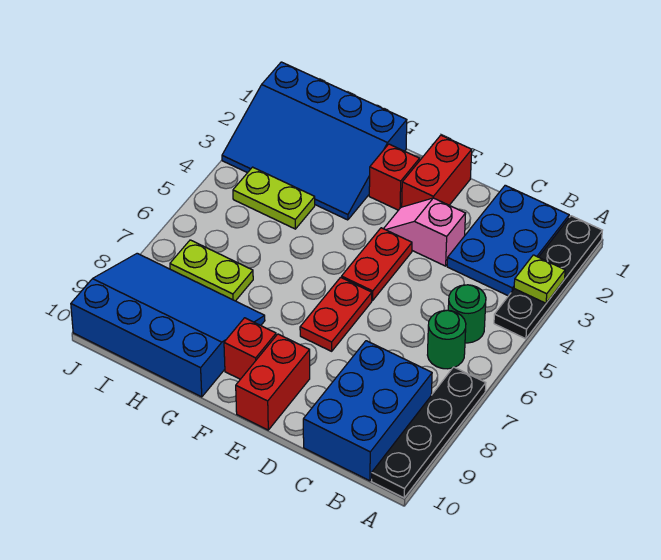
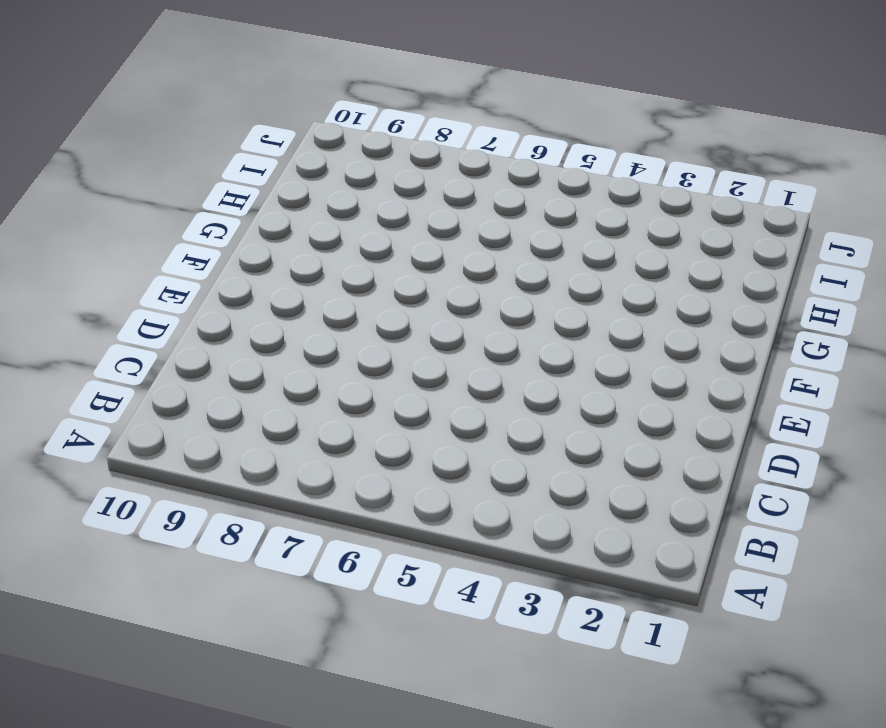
none -> black plate A1:A4 level 1
none -> black plate A7:A10 level 1
none -> blue plate B1:C3 level 1

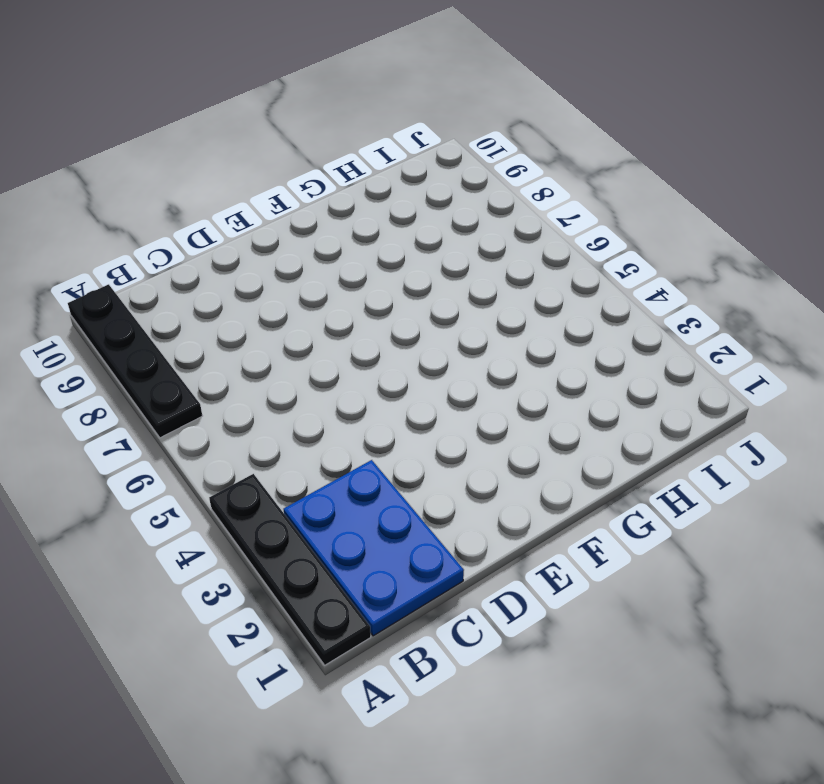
none -> green round brick B5 level 1
none -> green round brick B6 level 1
none -> blue brick B8:C10 level 1

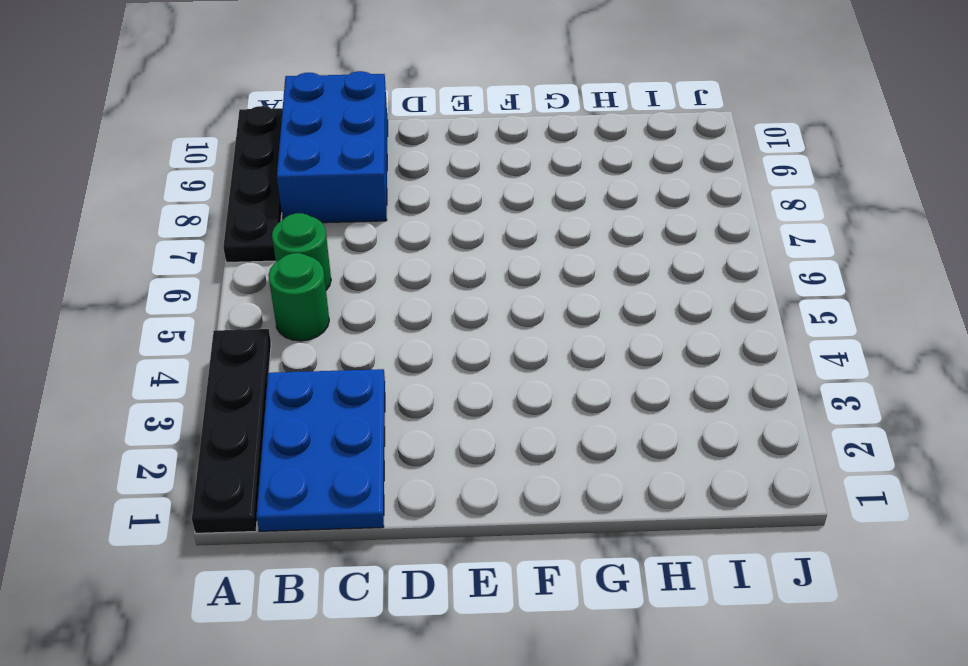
none -> pink slope D3:E3 level 1 top D
none -> red brick E1:E2 level 1
none -> red plate E4:E5 level 1

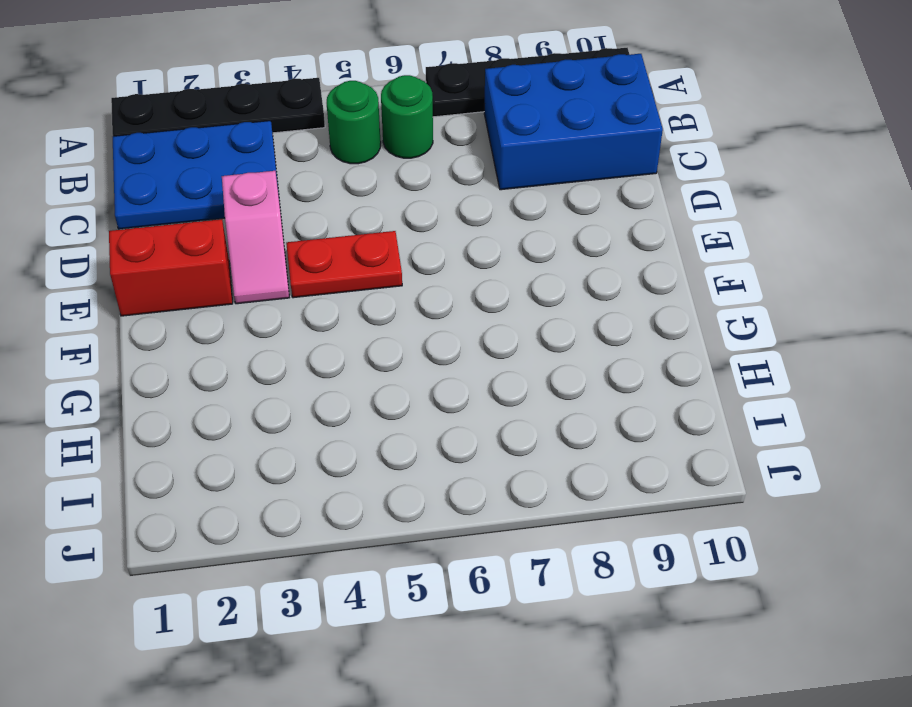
none -> red plate E6:E7 level 1
none -> red brick E9:E10 level 1
none -> red brick F2 level 1

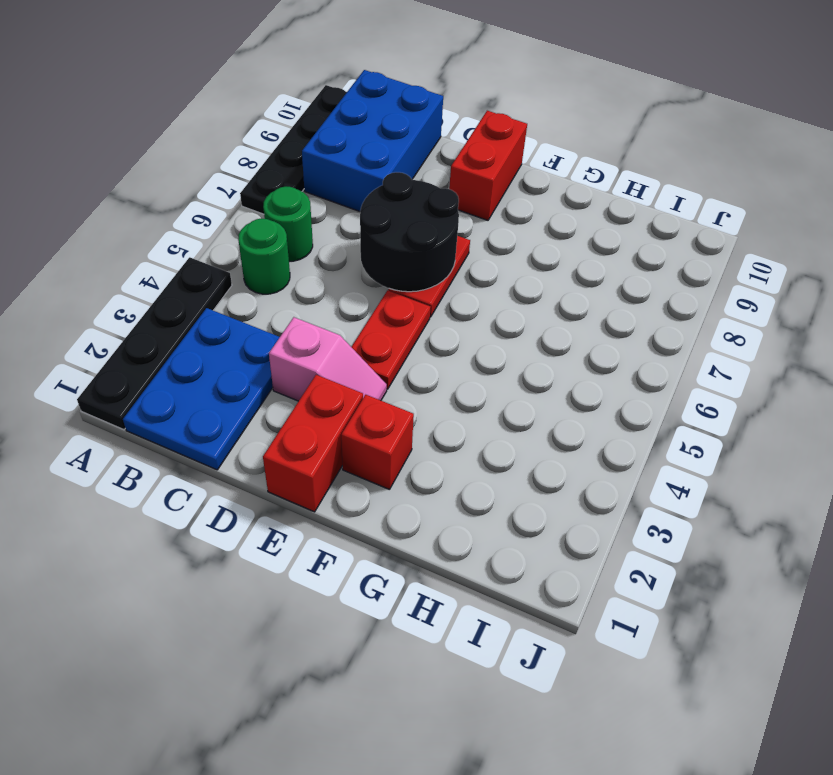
black round brick D6:E7 level 2 -> none
none -> red brick F9 level 1
none -> blue slope G1:J3 level 1 top 1
none -> blue slope G8:J10 level 1 top 10

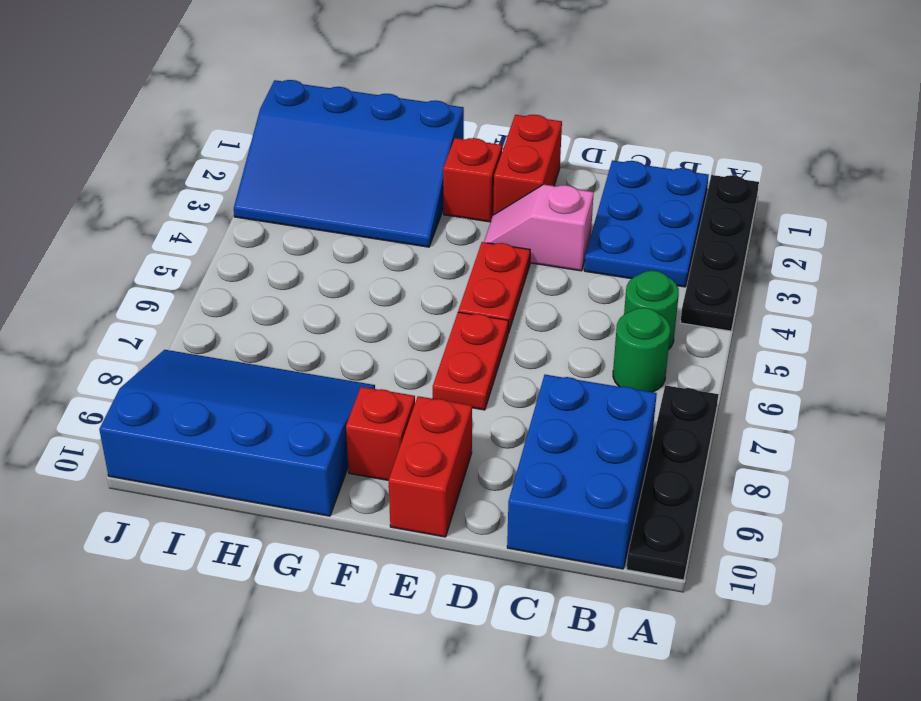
none -> lime plate H4:I4 level 1
none -> lime plate H7:I7 level 1
none -> lime plate A3 level 2

